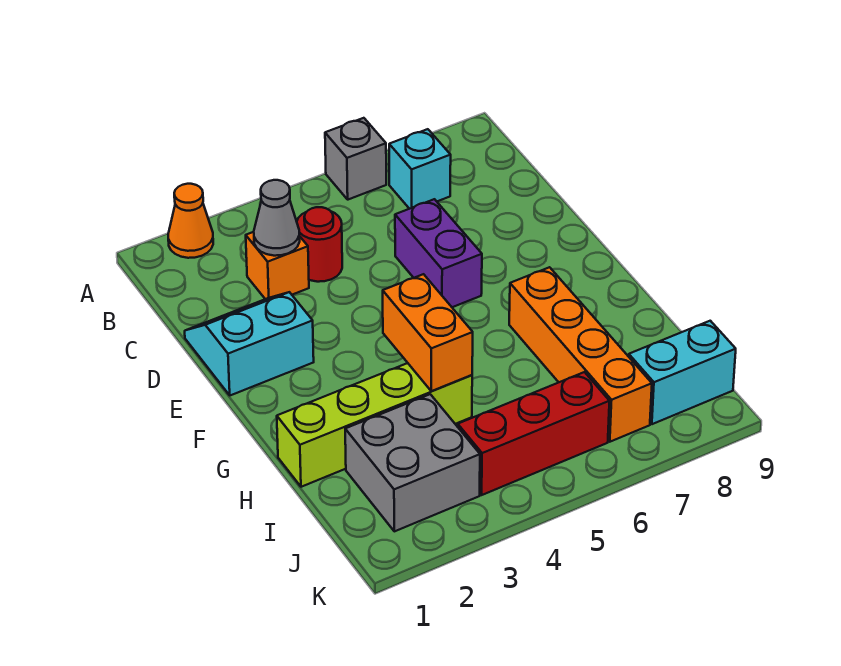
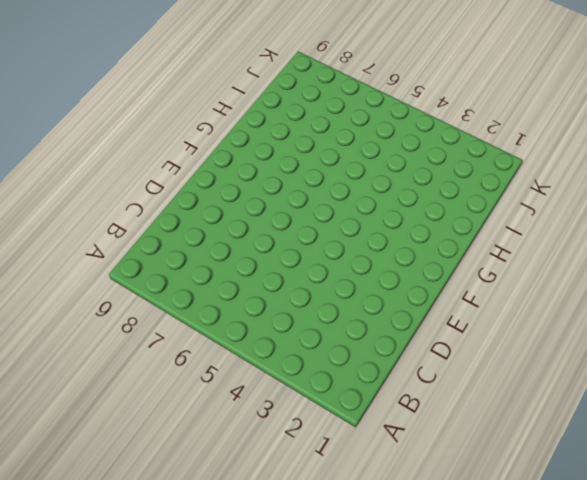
none -> orange cone A2 level 1
none -> grey brick A6 level 1
none -> cyan brick B7 level 1

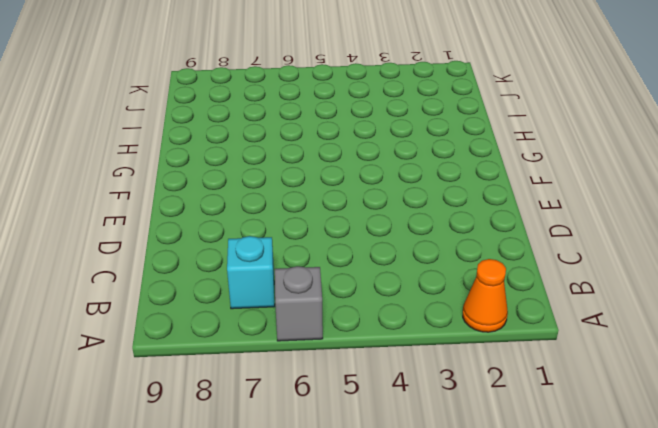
none -> orange brick C3 level 1
none -> red round brick C4 level 1
none -> cyan slope D1:E2 level 1 top E

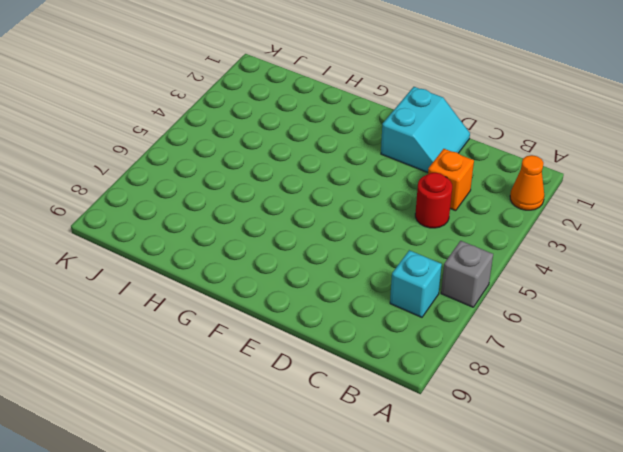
none -> purple brick D6:E6 level 1
none -> orange brick G7:J7 level 1
none -> lime brick H1:H4 level 1

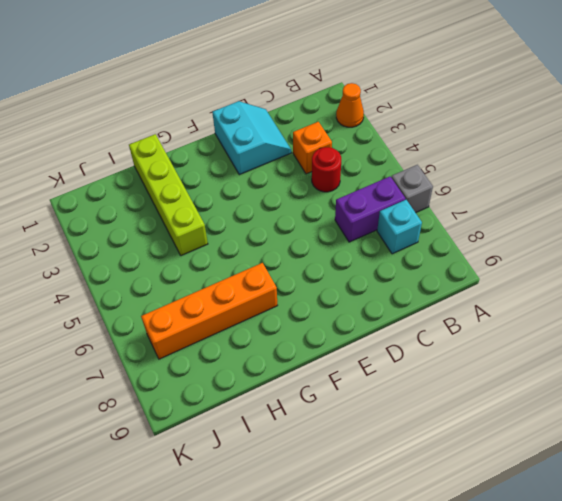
purple brick B6:C6 level 1 -> purple brick D6:E6 level 1
none -> grey brick I2:J3 level 1
none -> red brick J4:J6 level 1
none -> cyan brick J8:J9 level 1

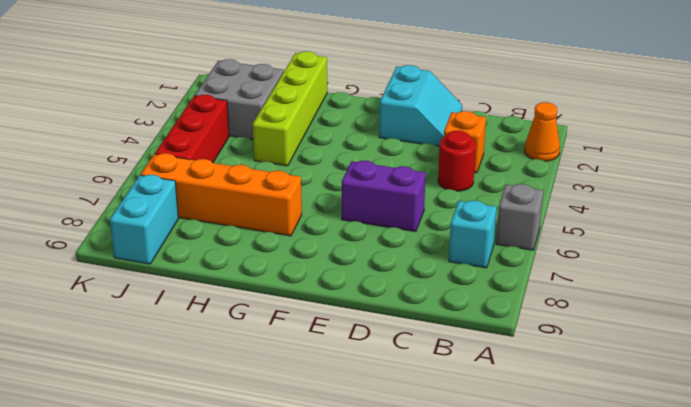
none -> grey cone C3 level 2
none -> orange brick G4:H4 level 2

